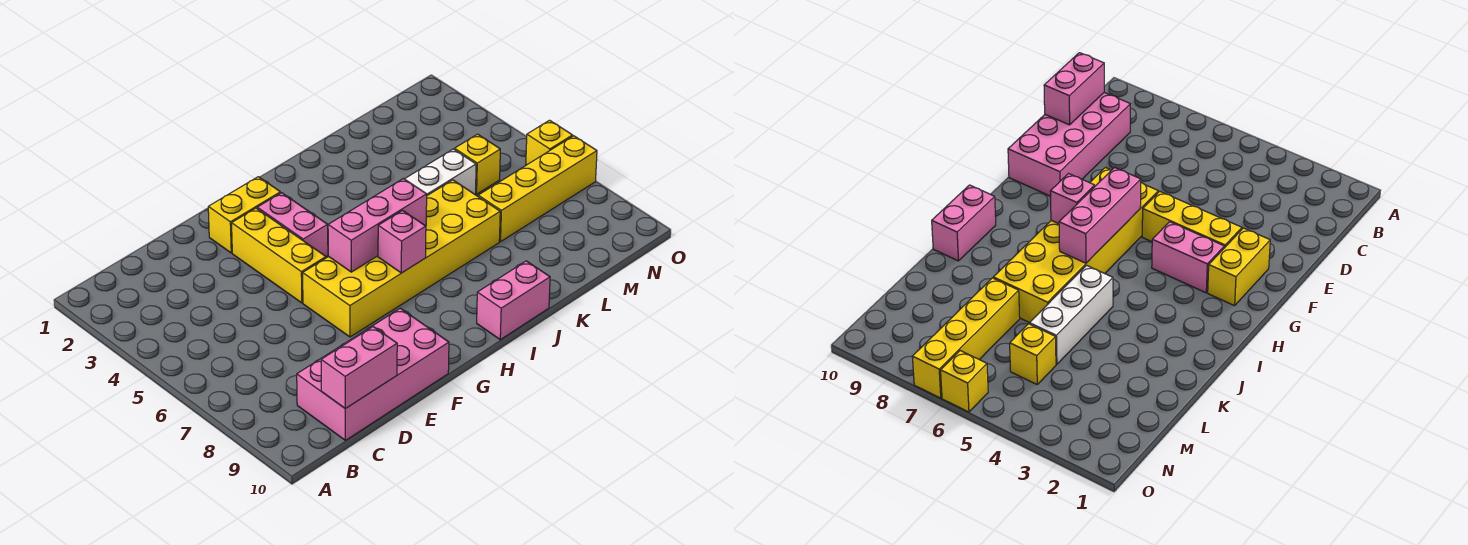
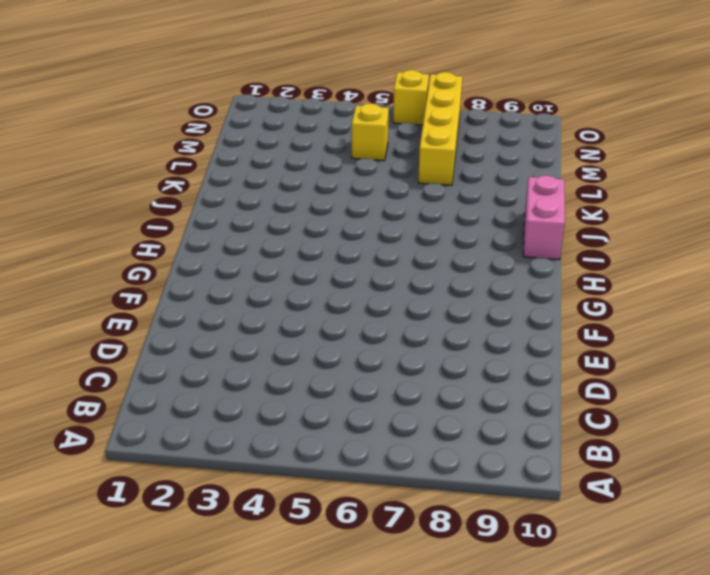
none -> pink brick C9:F10 level 1
none -> yellow brick F2:G2 level 1
none -> yellow brick F3:F5 level 1

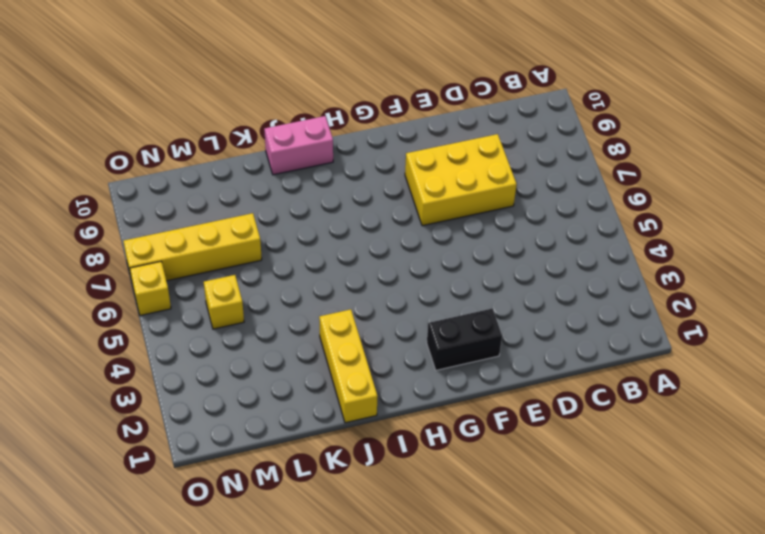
yellow brick D7:F8 level 1 -> yellow brick F6:K7 level 1
black brick F2:G2 level 1 -> yellow brick F2:G2 level 1
yellow brick J1:J3 level 1 -> yellow brick F3:F5 level 1
none -> pink brick C9:F10 level 1
none -> pink brick G3:G4 level 1
none -> white brick J5:L5 level 1

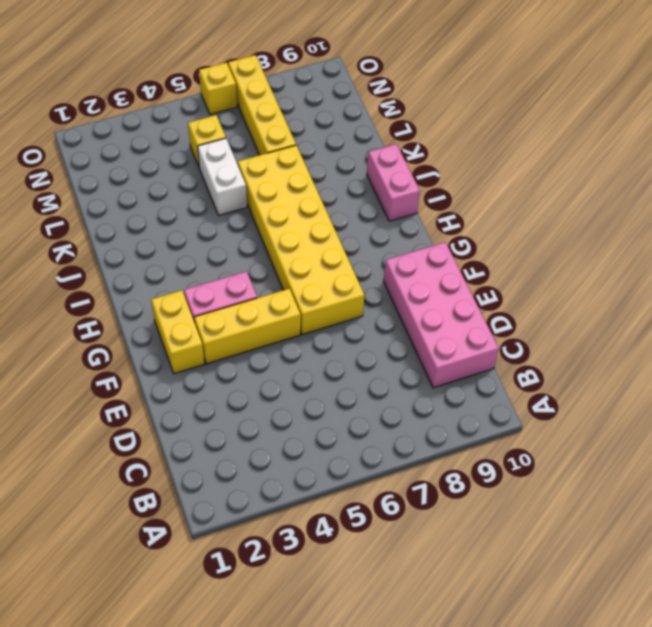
white brick K5:L5 level 1 -> white brick J5:L5 level 1
none -> pink brick C10:D10 level 2
none -> pink brick G6:I6 level 2
none -> pink brick H7 level 2

